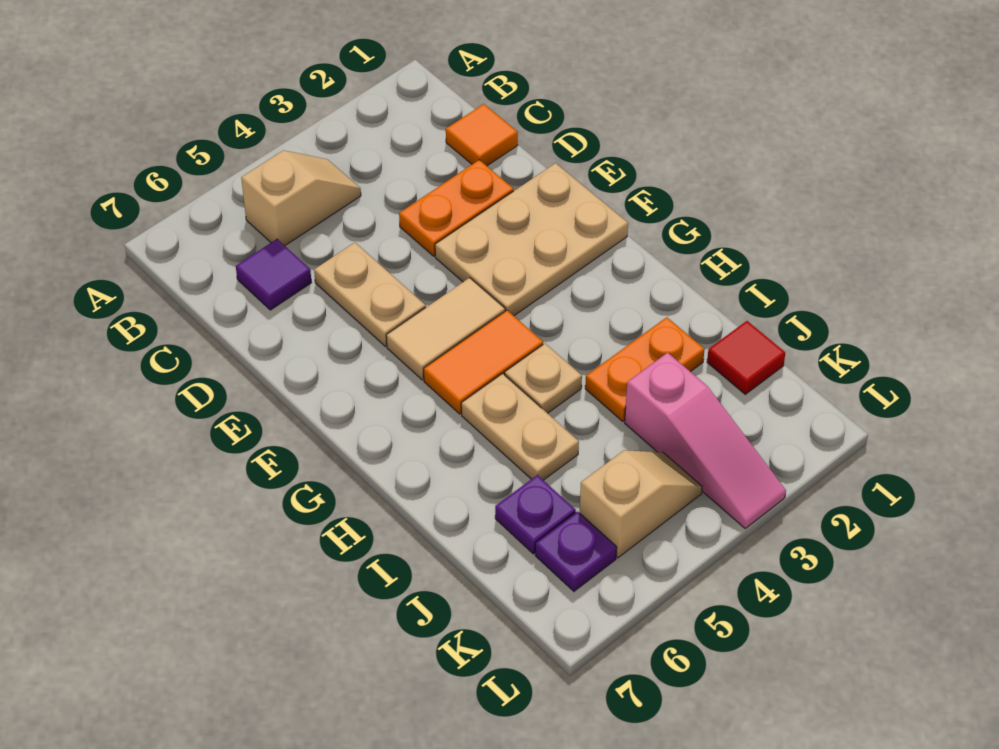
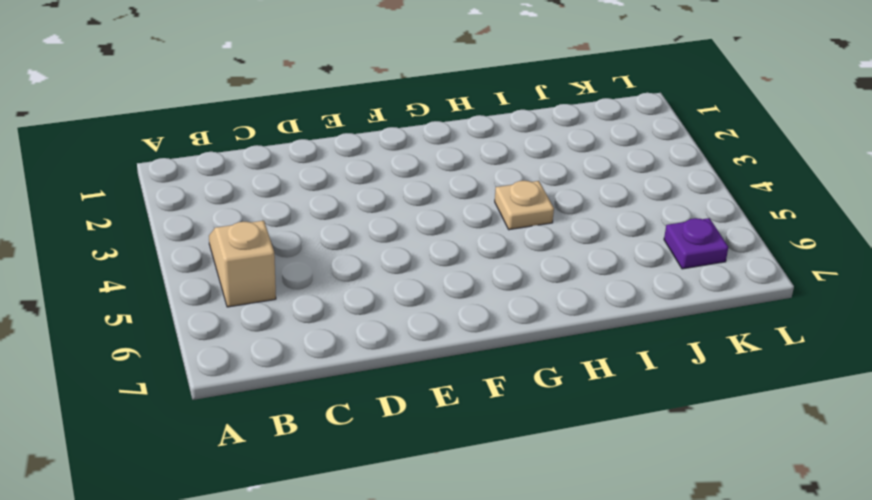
none -> orange tile C1 level 1
none -> purple tile C6 level 1
none -> orange plate D2:D3 level 1

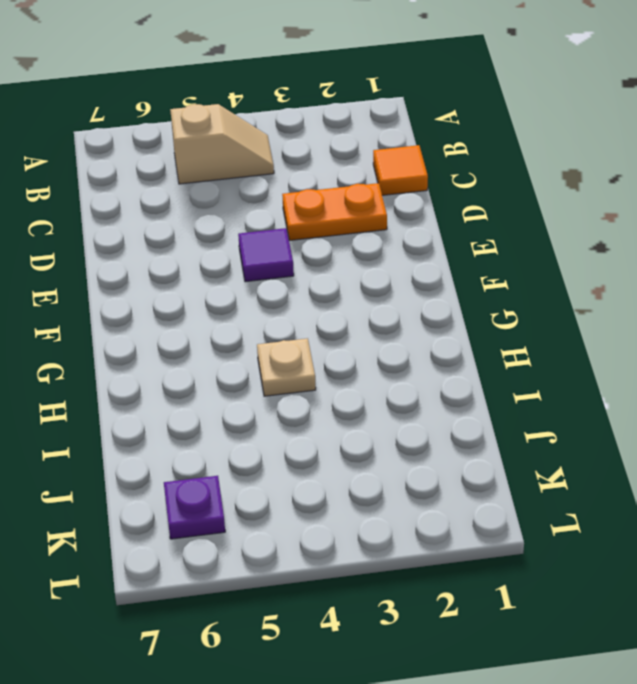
purple tile E4 level 1 -> purple tile C6 level 1
none -> tan plate D5:E5 level 1
none -> tan plate E1:F3 level 1
none -> tan tile F4:F5 level 1

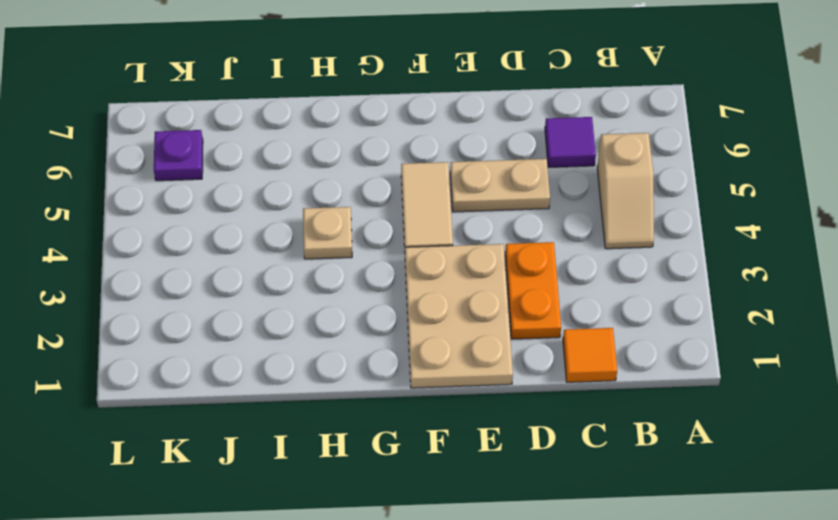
none -> orange tile G4:G5 level 1
none -> tan plate H5:I5 level 1
none -> orange plate I2:I3 level 1

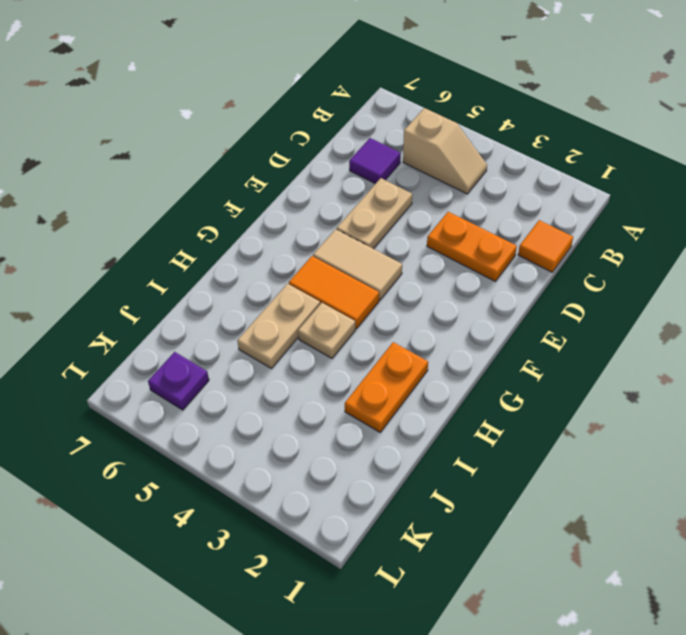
orange plate H2:I2 level 1 -> orange plate I2:I3 level 1
none -> tan plate E1:F3 level 1
none -> red tile J1 level 1
none -> pink slope J3:L3 level 1 top J

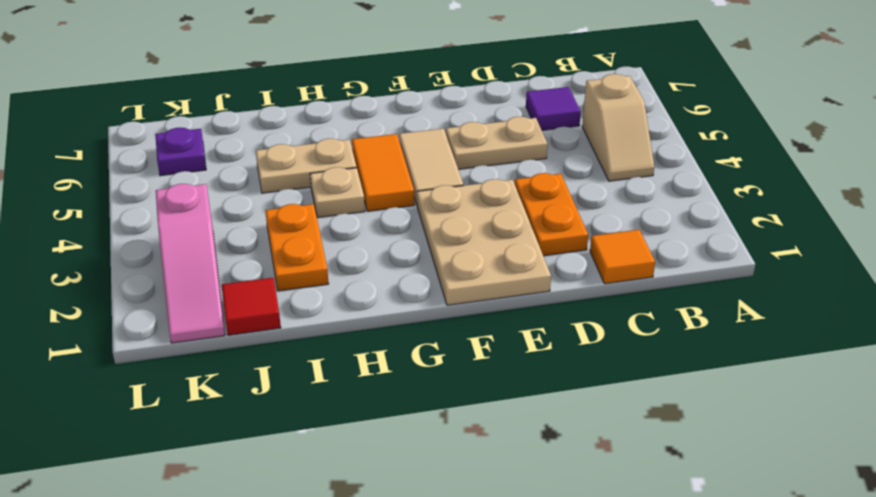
pink slope K1:K3 level 1 top 3 -> pink slope J3:L3 level 1 top J
none -> purple plate J6 level 1
none -> tan slope K4:K5 level 1 top 5

